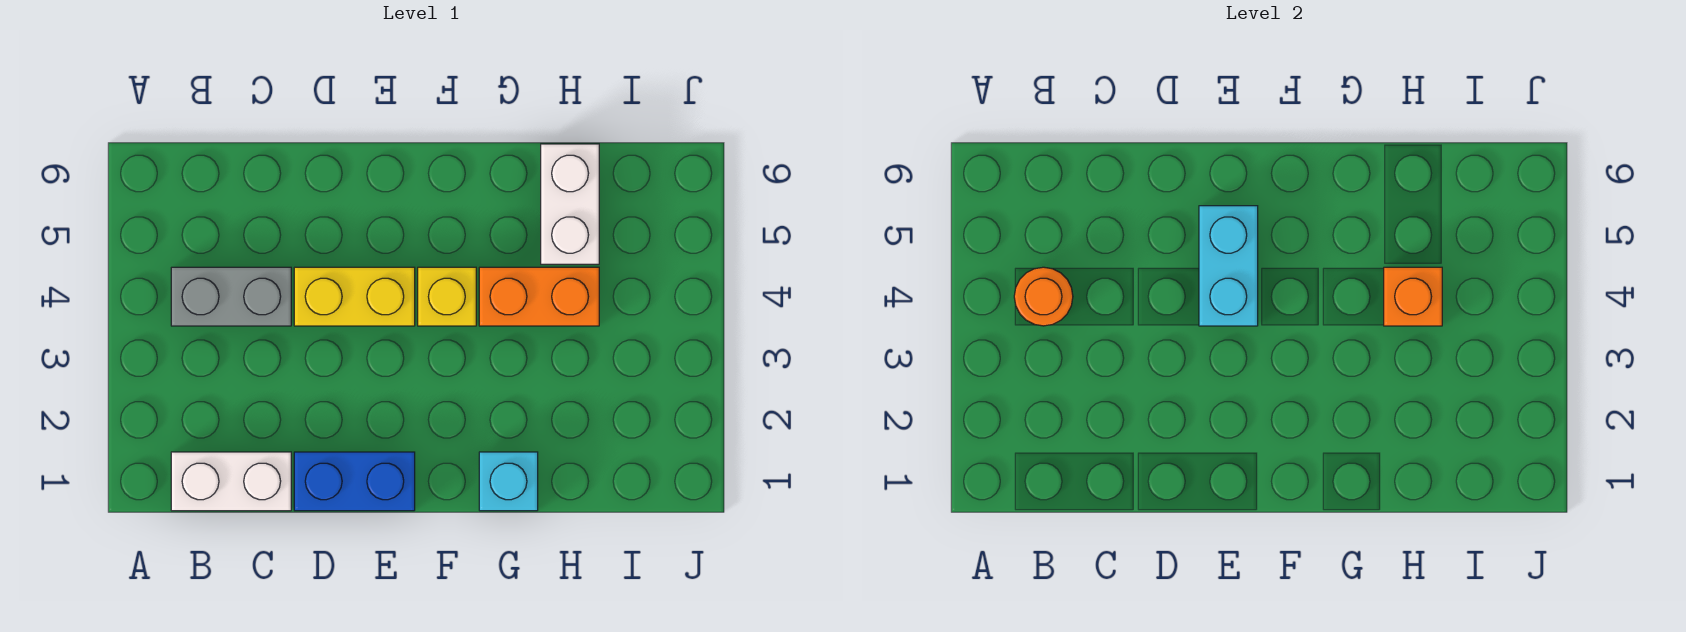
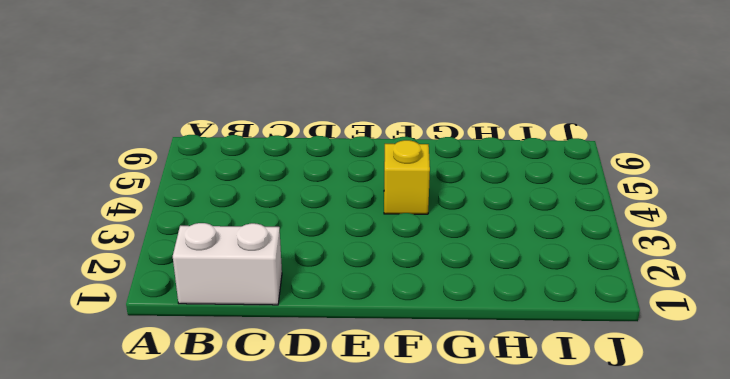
none -> grey brick B4:C4 level 1
none -> blue brick D1:E1 level 1

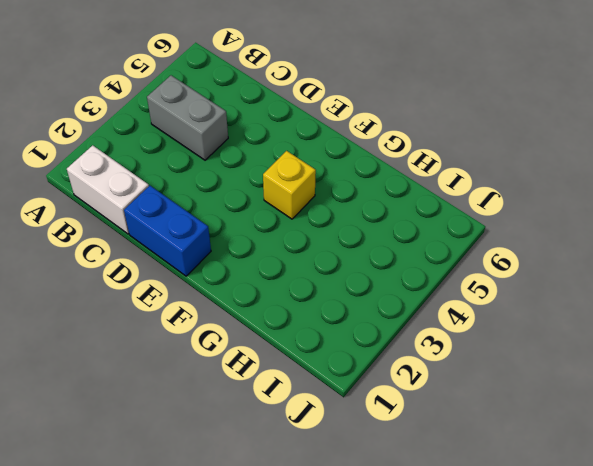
none -> yellow brick D4:E4 level 1
none -> cyan brick G1 level 1

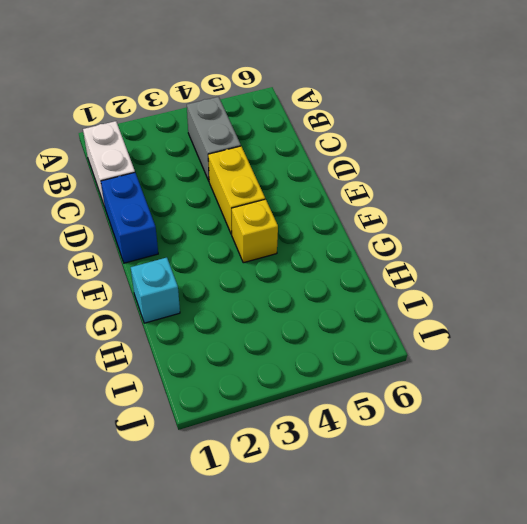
none -> orange brick G4:H4 level 1
none -> white brick H5:H6 level 1

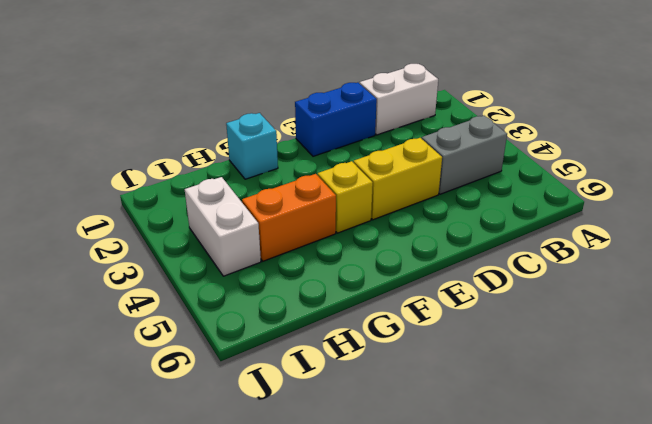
white brick I3:I4 level 1 -> white brick H5:H6 level 1
none -> orange round brick B4 level 2
none -> cyan brick E4:E5 level 2

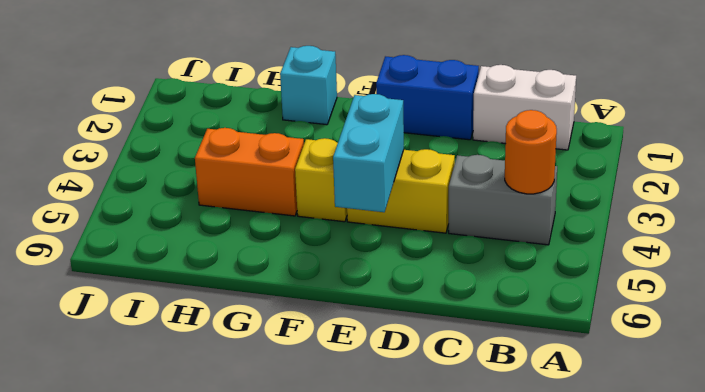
none -> white brick H5:H6 level 1
none -> orange brick H4 level 2

